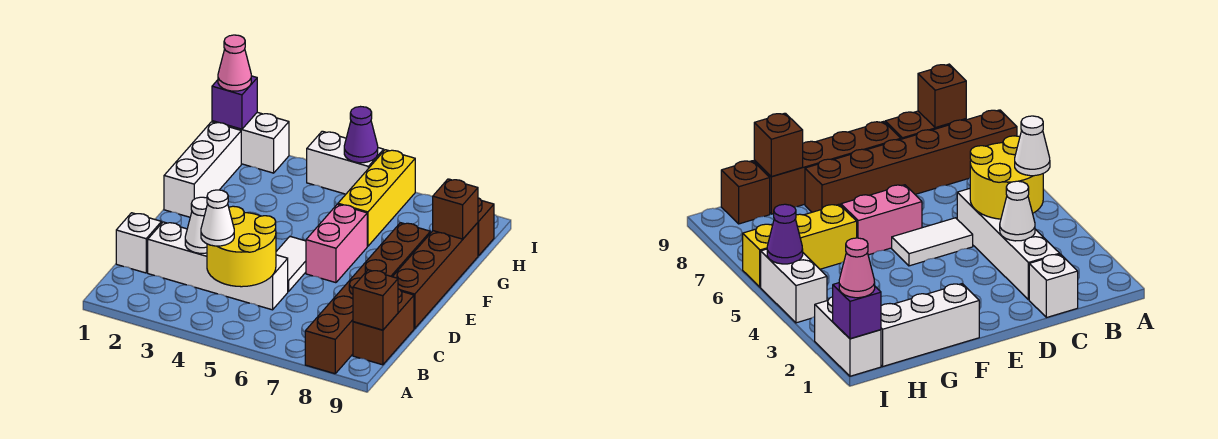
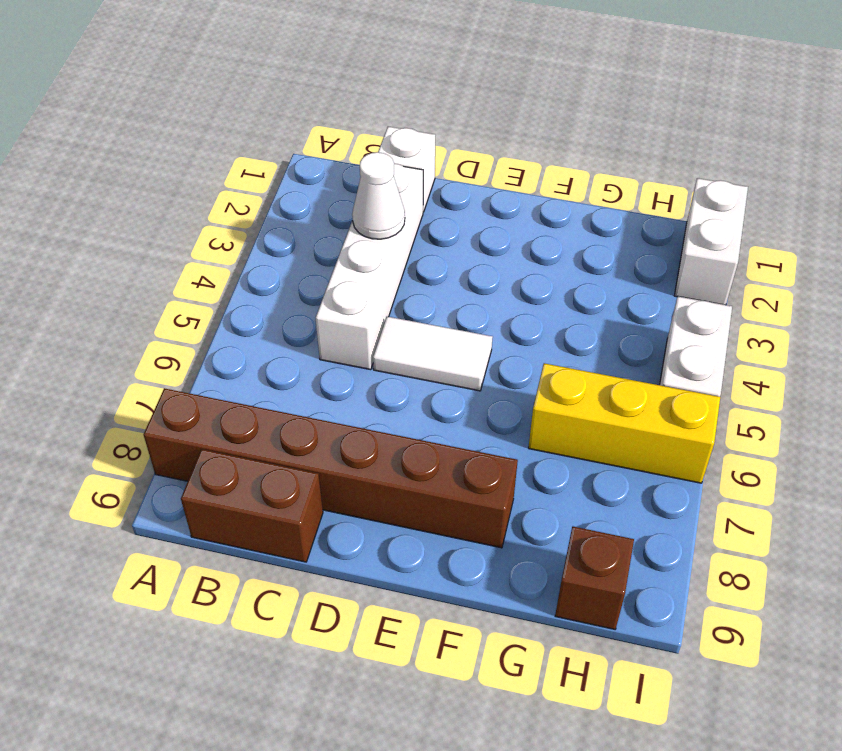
none -> brown brick D9:G9 level 1
none -> pink brick E6:F6 level 1
none -> white brick F1:H1 level 1

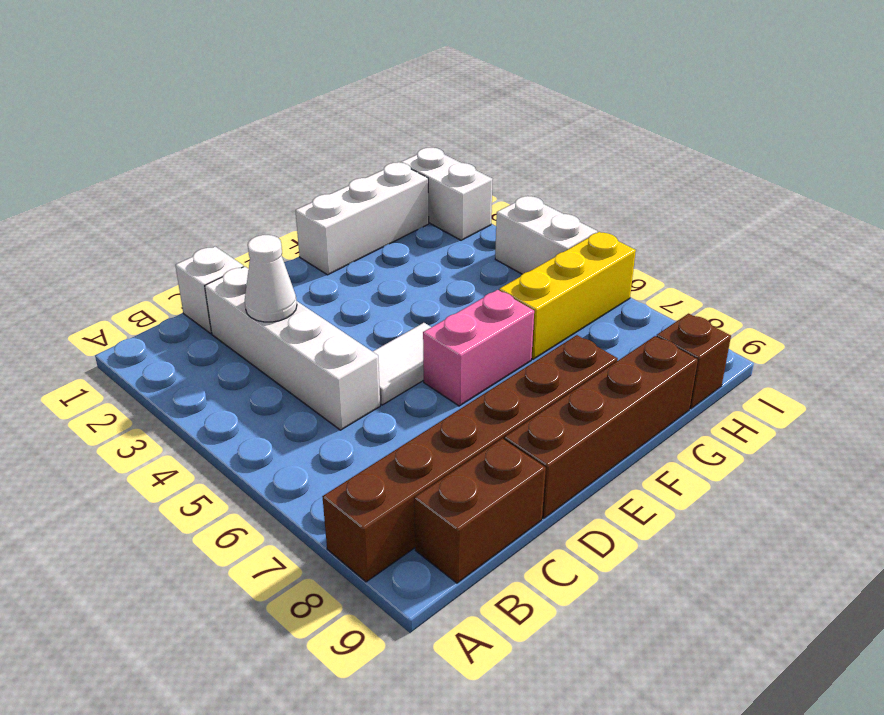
none -> yellow round brick B4:C5 level 2
none -> brown brick B9 level 2
none -> brown brick G9 level 2

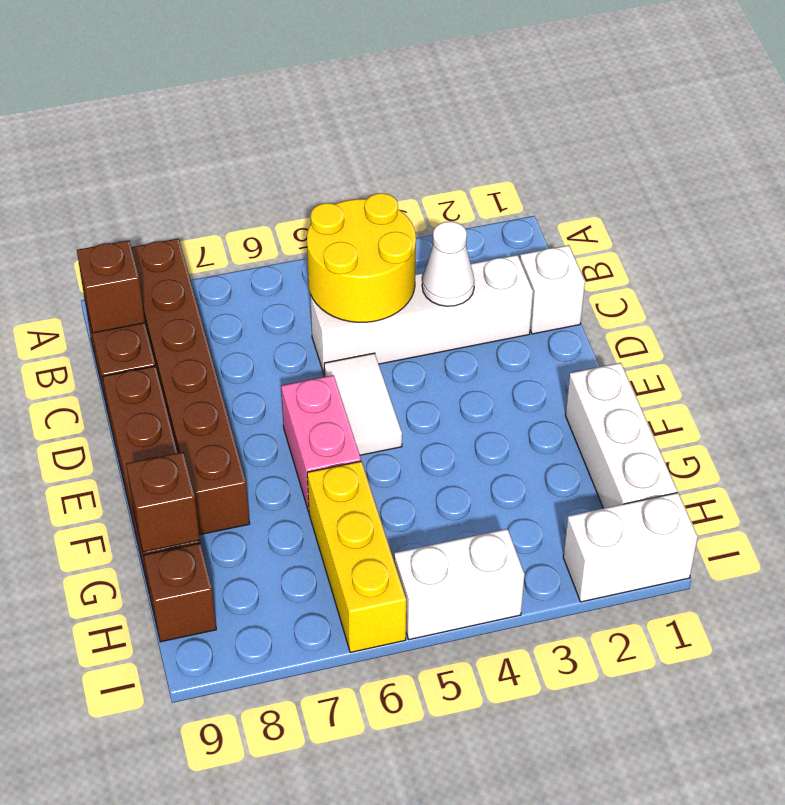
none -> purple brick I1 level 2
none -> purple cone I5 level 2
none -> white cone B4 level 3

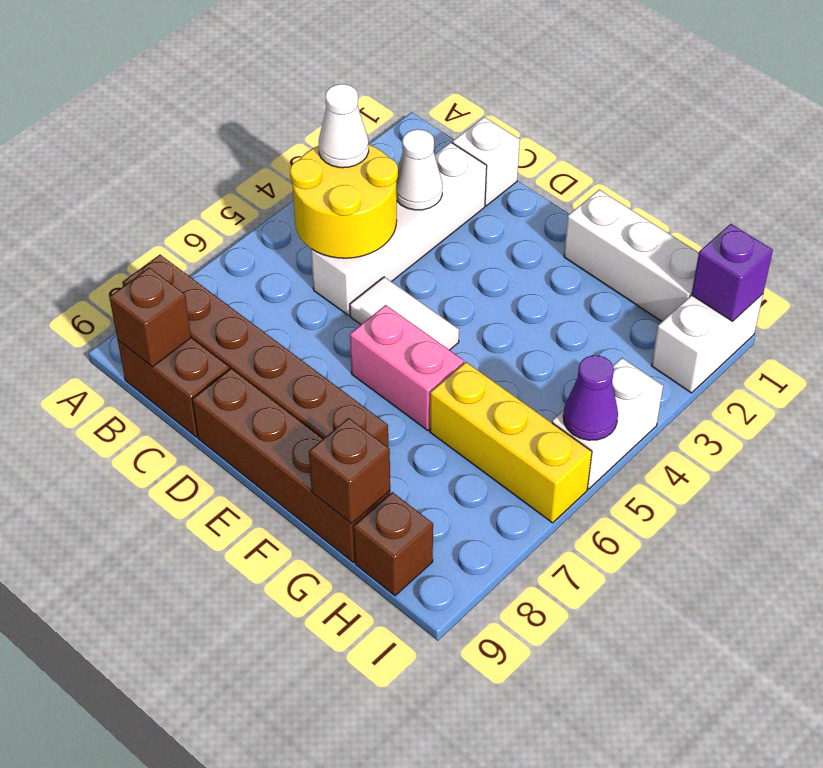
none -> pink cone I1 level 3

